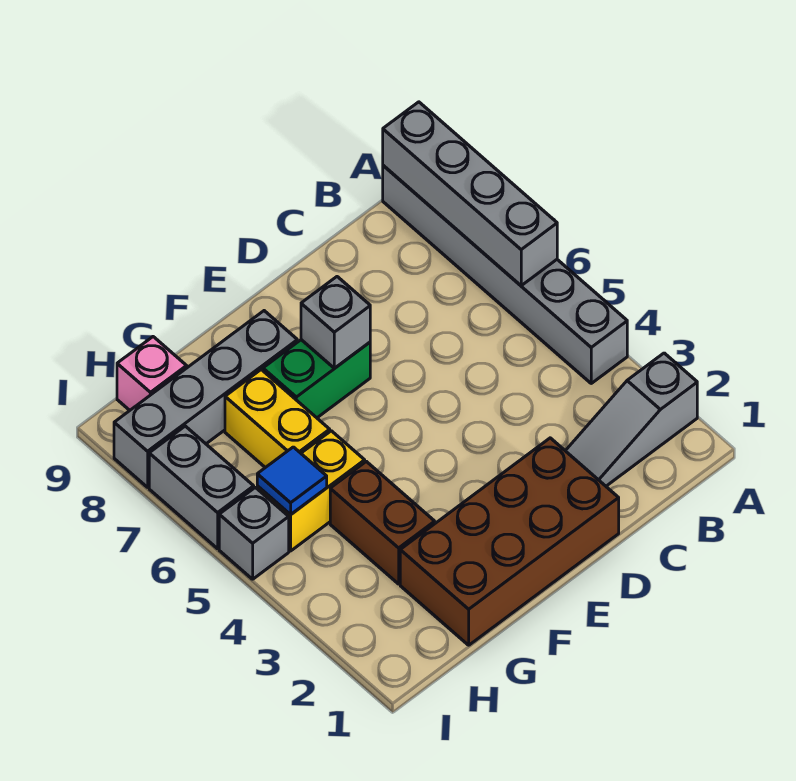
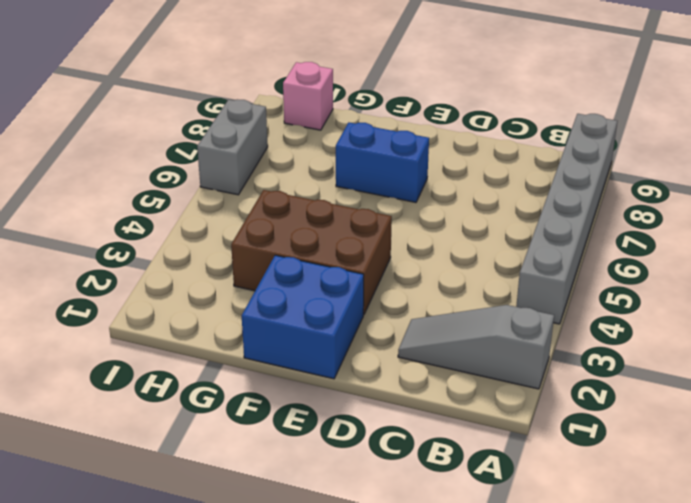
blue brick E1:F2 level 1 -> brown brick D1:G2 level 1
brown brick E3:G4 level 1 -> brown brick G3:G4 level 1
blue brick E7:F7 level 1 -> green brick E7:F7 level 1
none -> grey brick F8:I8 level 1
none -> yellow brick G5:H5 level 1
none -> yellow brick G6:G7 level 1

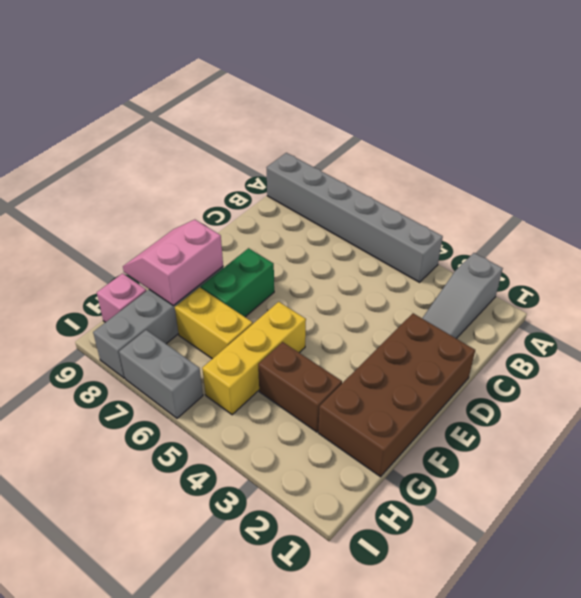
yellow brick F5:H5 level 1 -> yellow brick G5:H5 level 1
pink slope F8:G9 level 2 top 8 -> none
none -> grey brick I5 level 1
none -> grey brick A6:A9 level 2
none -> grey brick E7 level 2

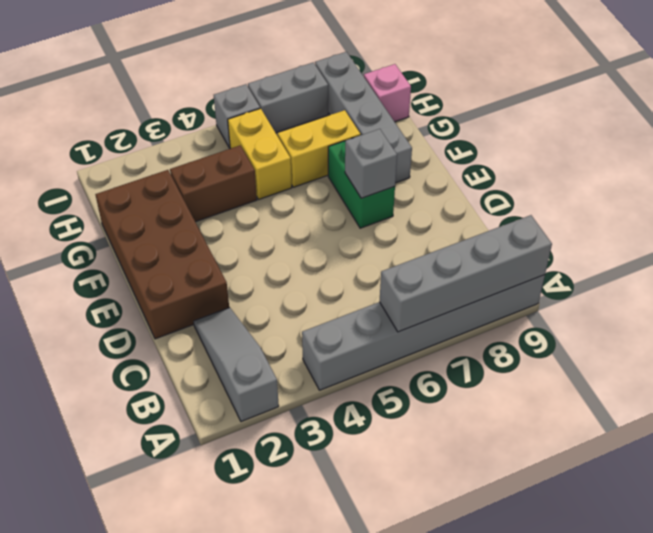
none -> blue tile H5 level 2

